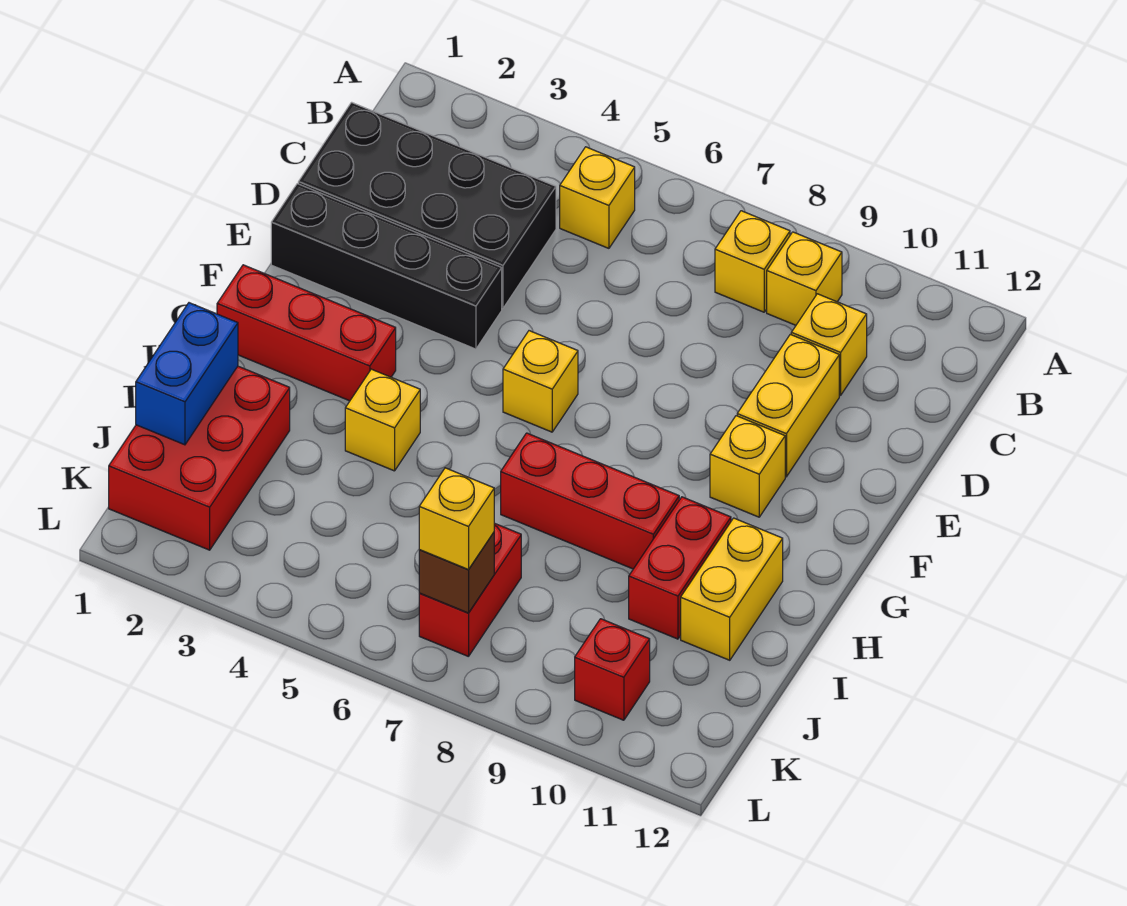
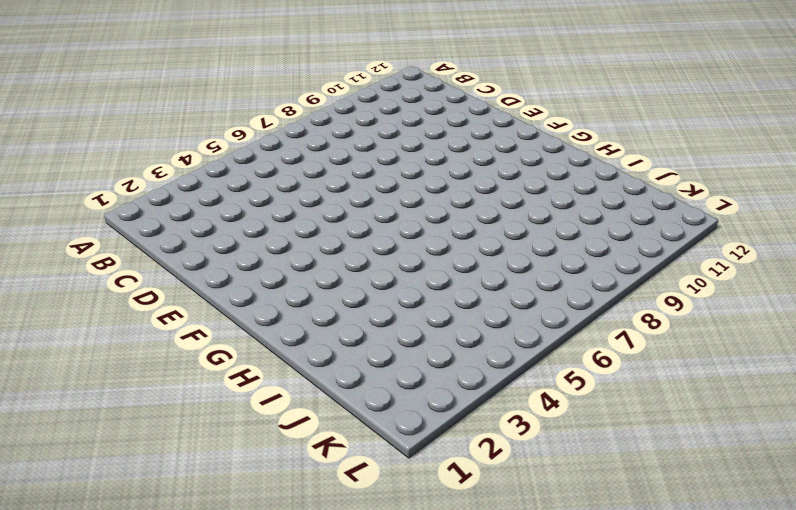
none -> yellow brick B5 level 1
none -> yellow brick B8 level 1
none -> yellow brick B9 level 1

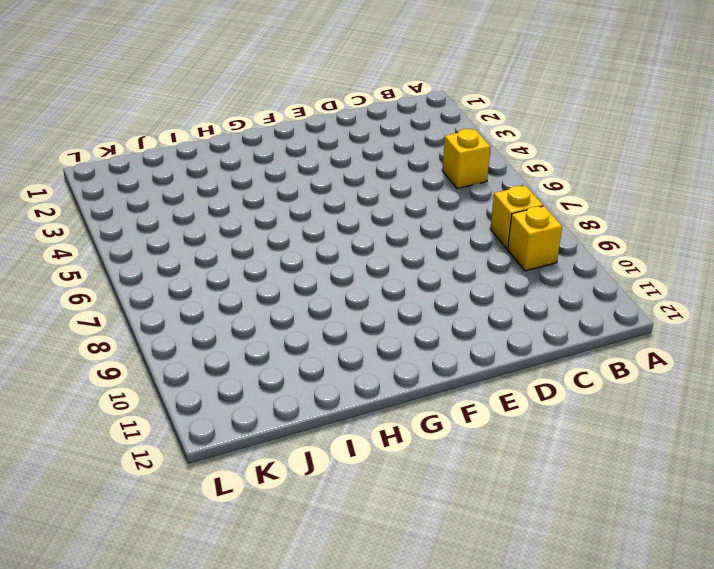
none -> black brick C1:D4 level 1
none -> yellow brick C10 level 1
none -> yellow brick D10:E10 level 1

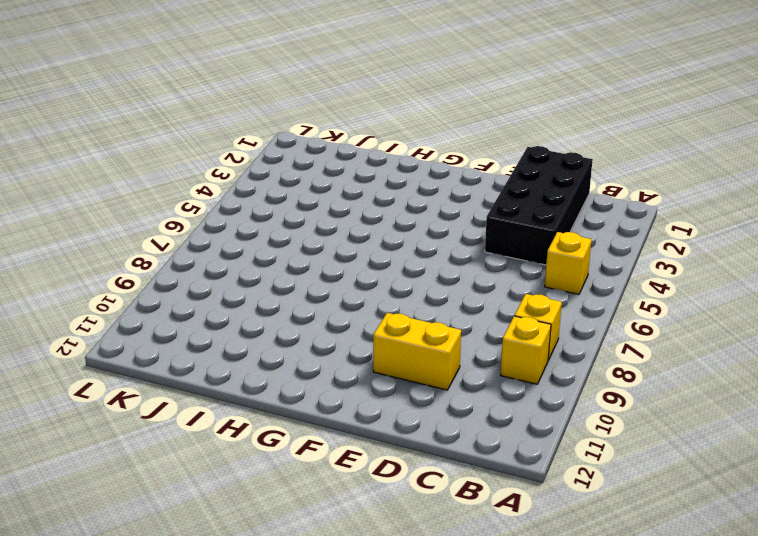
none -> yellow brick C10 level 1
none -> black brick E1:E4 level 1
none -> yellow brick F6 level 1

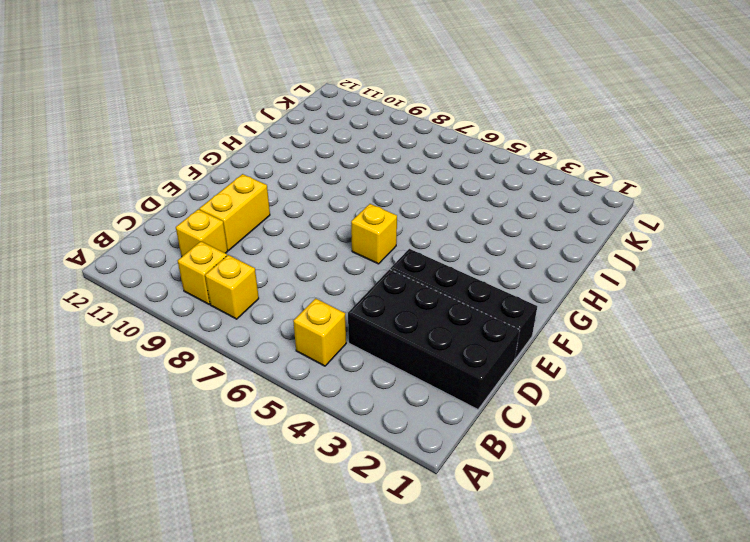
none -> yellow brick F10 level 1
none -> red brick G1:G3 level 1
none -> yellow brick H4 level 1

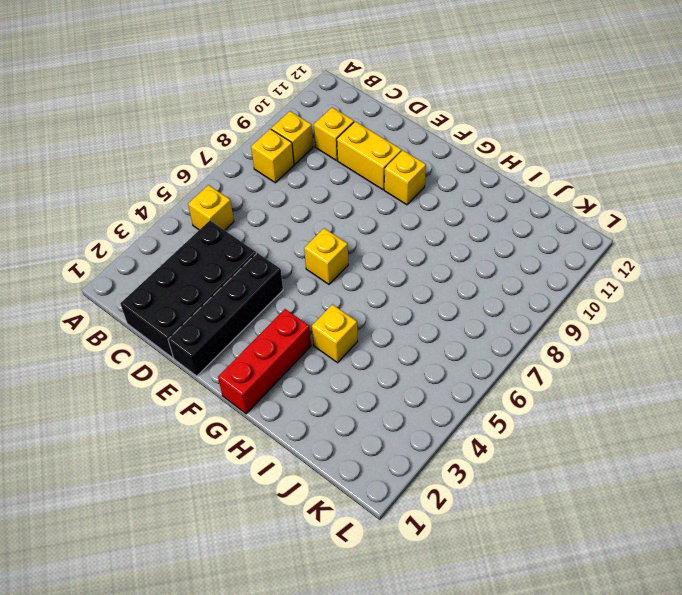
none -> red brick H7:H9 level 1
none -> red brick H10:I10 level 1
none -> yellow brick H11:I11 level 1

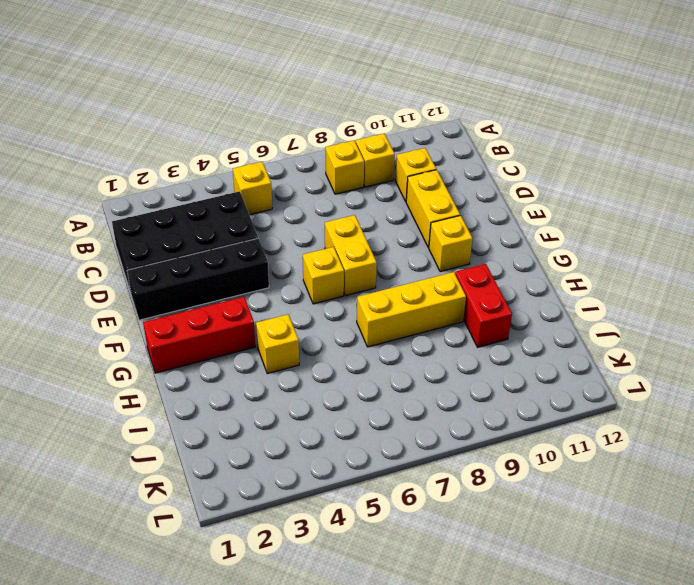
yellow brick E7:F7 level 1 -> yellow brick H11:I11 level 1
yellow brick H7:H9 level 1 -> red brick H7:H9 level 1
none -> red brick I1:K2 level 1
none -> red brick J7:K7 level 1
none -> red brick K10 level 1

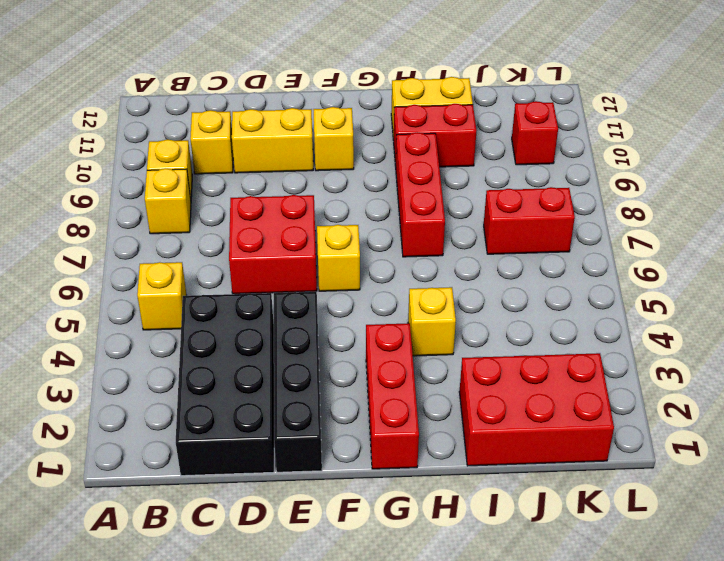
red brick D6:E7 level 1 -> none
none -> blue brick I1:J1 level 2
none -> brown brick K7 level 2
none -> yellow brick K7 level 3

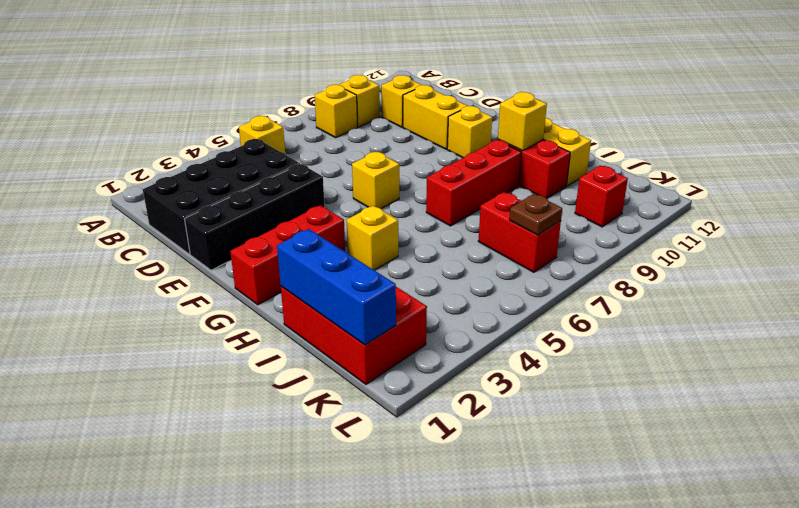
yellow brick H10 level 2 -> yellow brick K7 level 3
blue brick I1:K1 level 2 -> blue brick I1:J1 level 2
brown plate K7 level 2 -> brown brick K7 level 2

